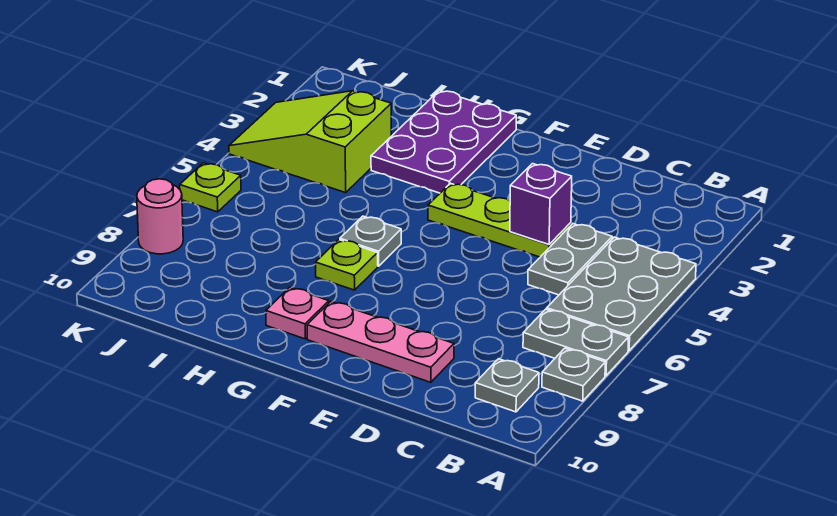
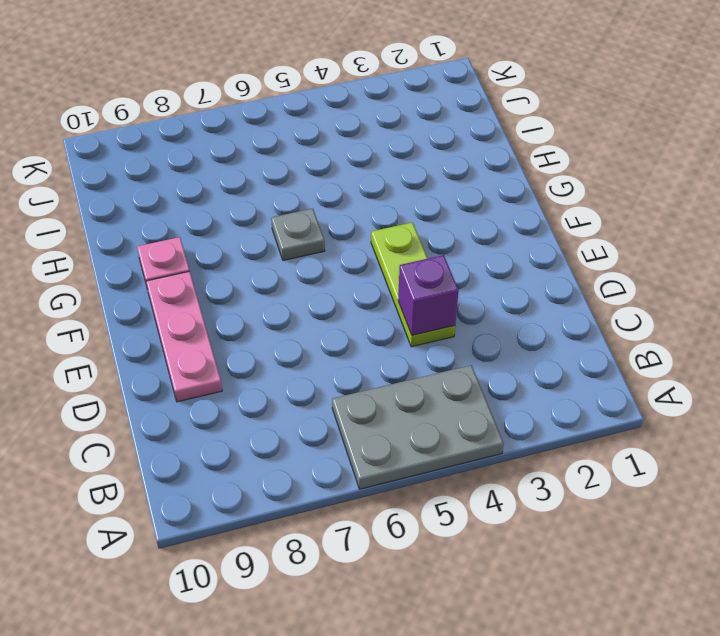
none -> grey plate A7:B7 level 1
none -> grey plate A8 level 1
none -> grey plate B9 level 1

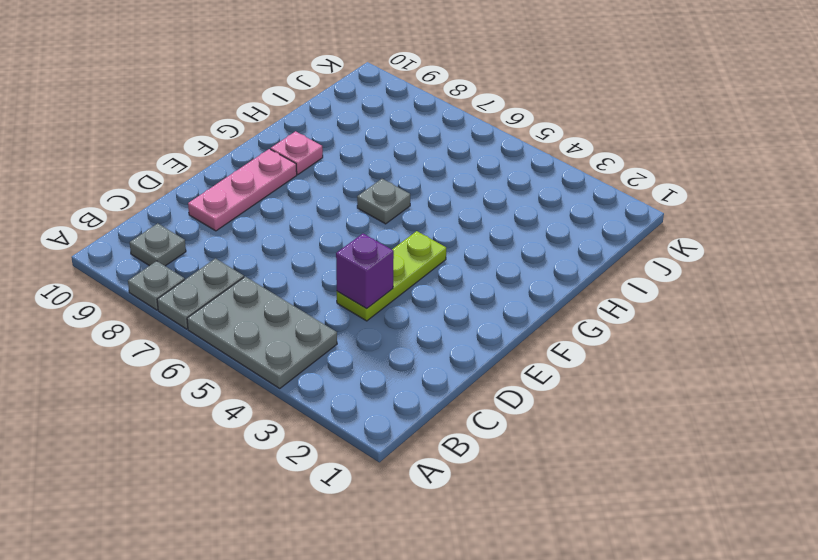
none -> grey plate C4:C5 level 1
none -> purple plate G1:H3 level 1
none -> lime plate G7 level 1

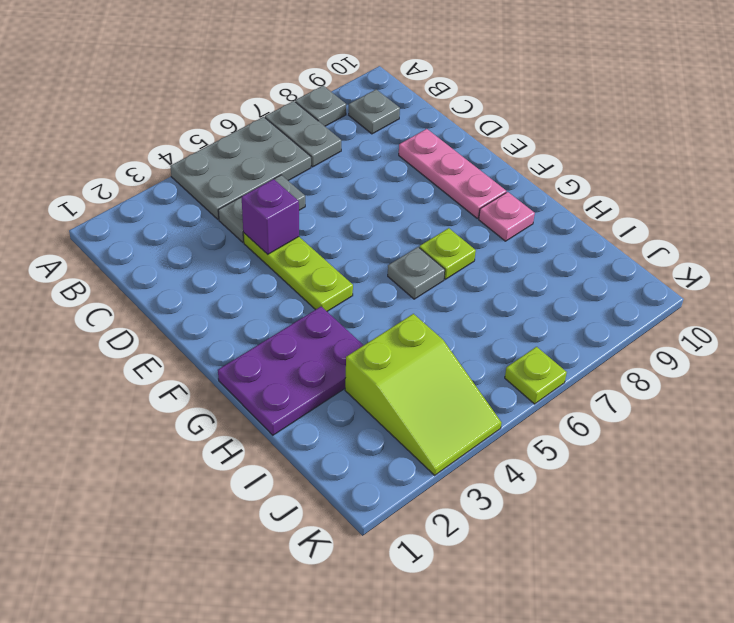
none -> pink round brick K8 level 1

